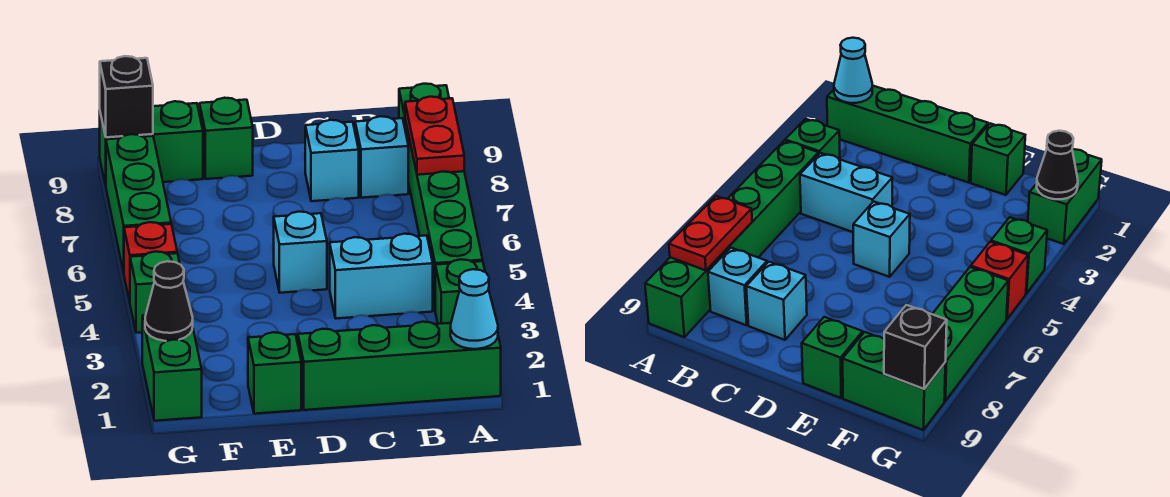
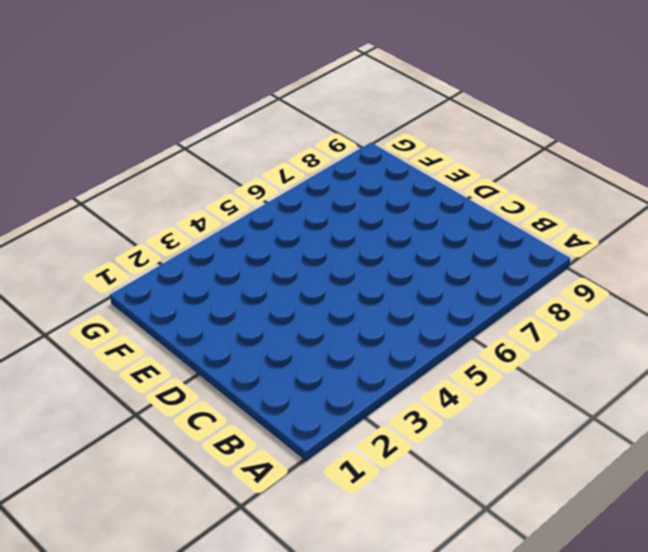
none -> green brick A1:D1 level 1
none -> green brick A3 level 1
none -> green brick A4:A9 level 1

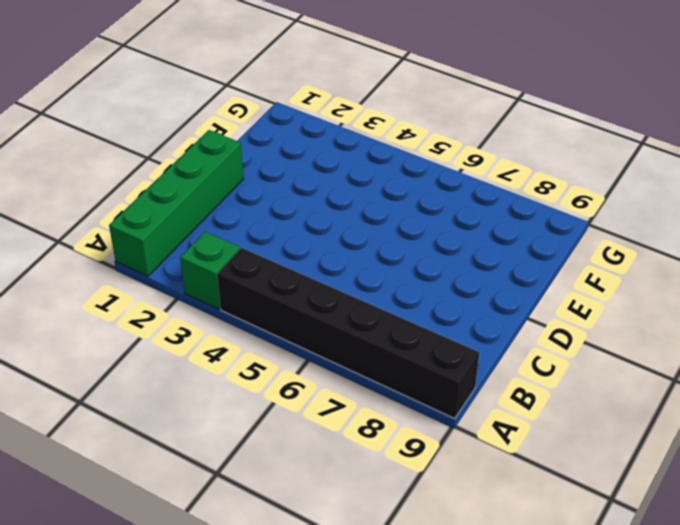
black brick A4:A9 level 1 -> green brick A4:A9 level 1
none -> cyan brick B4:C4 level 1
none -> cyan brick B8 level 1
none -> cyan brick C8 level 1

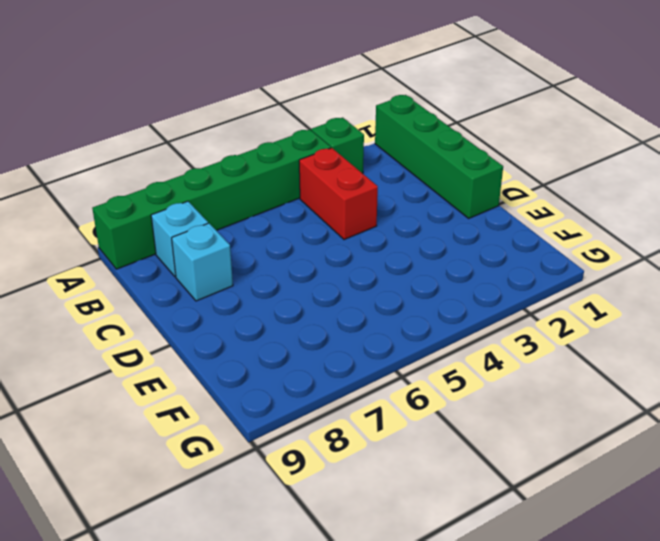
red brick B4:C4 level 1 -> cyan brick B4:C4 level 1
none -> cyan brick D5 level 1
none -> green brick E1 level 1
none -> green brick E9 level 1

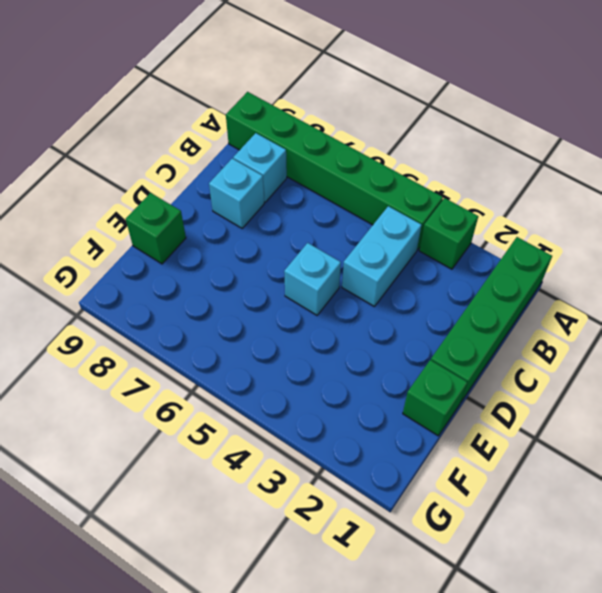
none -> green brick F9:G9 level 1
none -> green brick G1:G2 level 1
none -> green brick G4 level 1

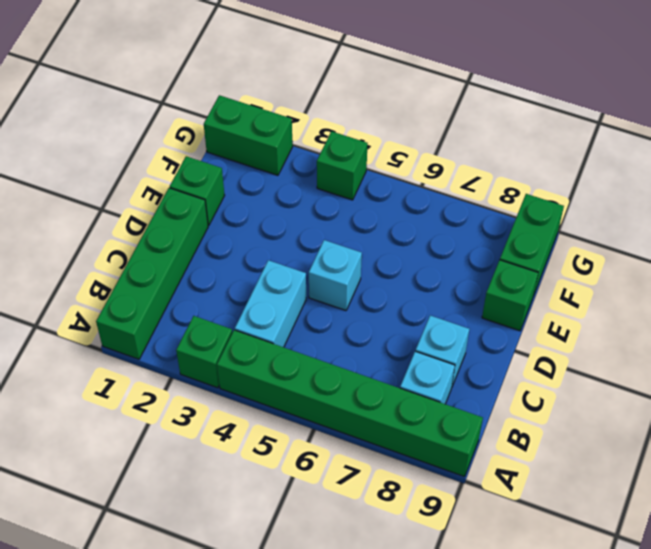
none -> red brick G5 level 1
none -> green brick G6:G8 level 1
none -> cyan cone A1 level 2

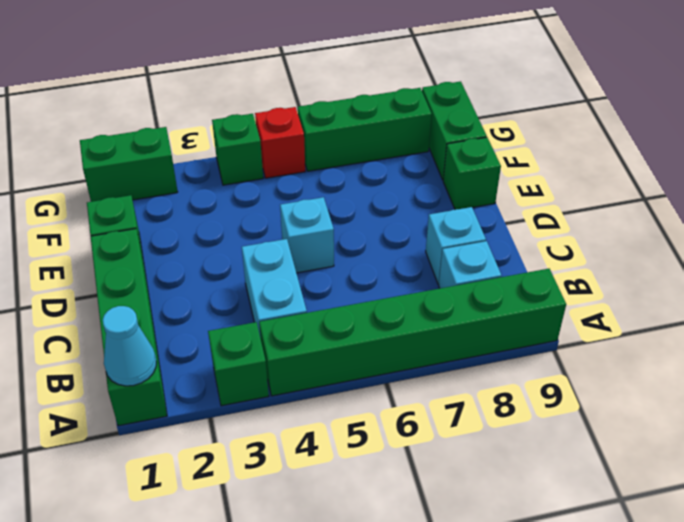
none -> red plate A7:A8 level 2
none -> black cone G2 level 2
none -> black brick G9 level 2

